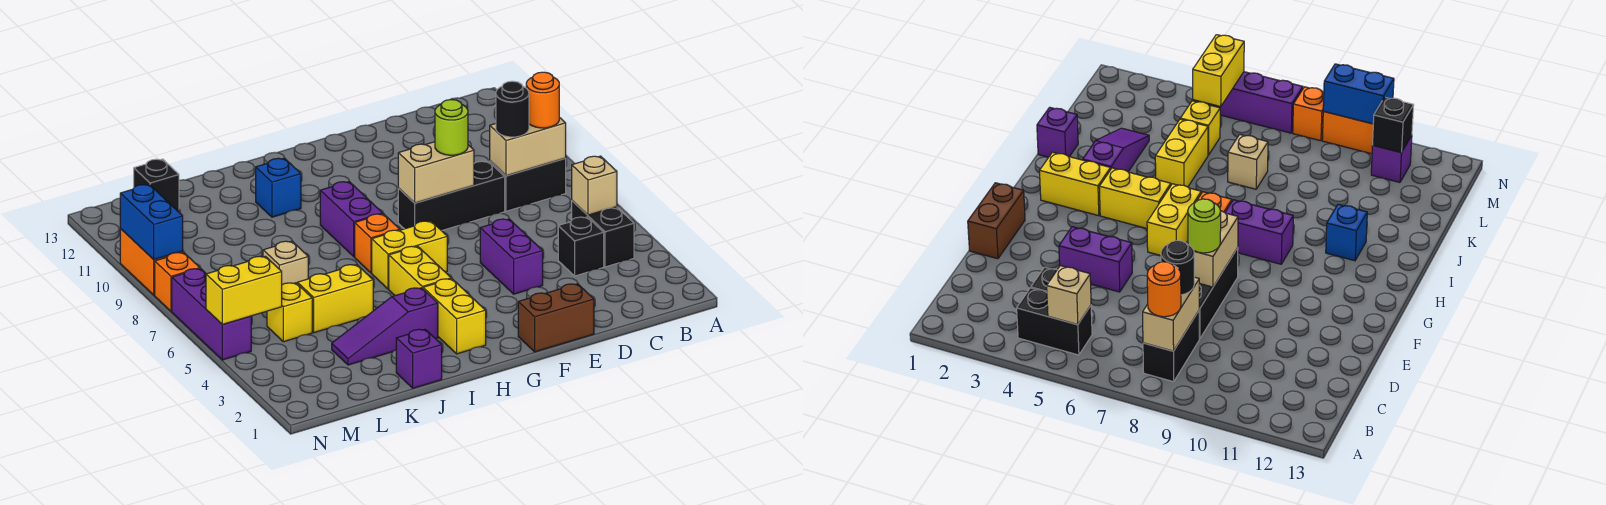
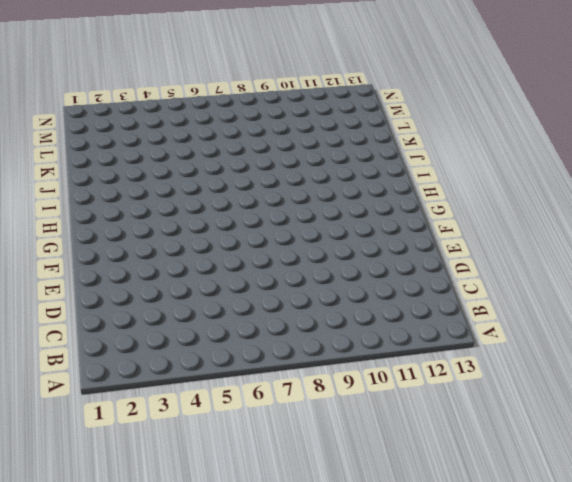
none -> black brick B4:B5 level 1
none -> black brick B8:C8 level 1
none -> black brick C4 level 1
none -> black brick D8:F8 level 1

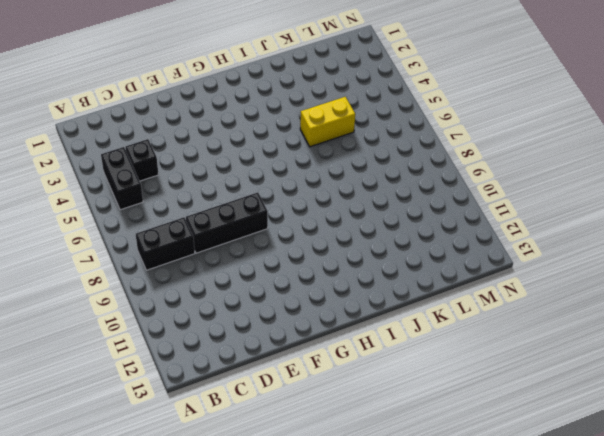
none -> brown brick E1:F1 level 1
none -> purple brick E4:E5 level 1
none -> yellow brick G6:H6 level 1
none -> yellow brick H2:H3 level 1

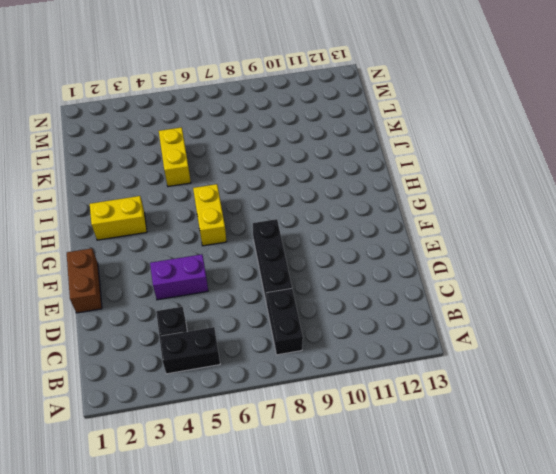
none -> yellow brick H4:H5 level 1
none -> orange brick H7 level 1
none -> purple brick H8:H9 level 1
none -> purple slope I3:K3 level 1 top I

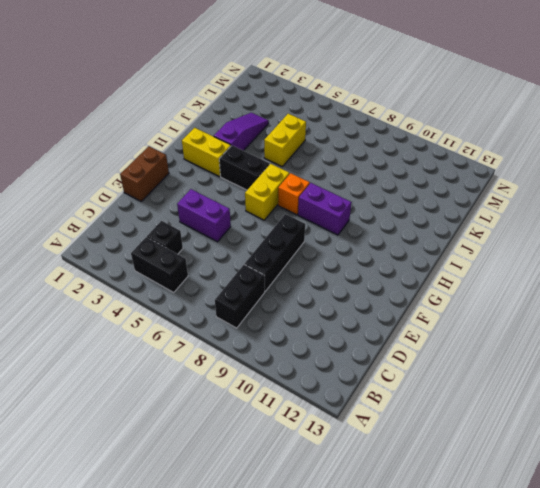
black brick H4:H5 level 1 -> yellow brick H4:H5 level 1
none -> blue brick I11 level 1
none -> purple brick J1 level 1
none -> tan brick K7 level 1
none -> yellow brick L5 level 1

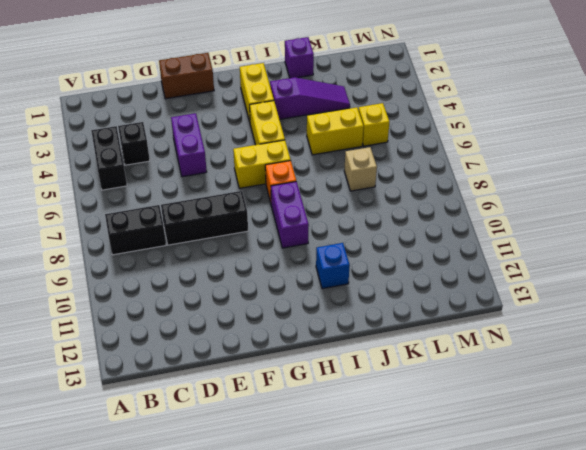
none -> purple brick M11 level 1
none -> purple brick N5:N7 level 1
none -> orange brick N8 level 1
none -> orange brick N9:N10 level 1

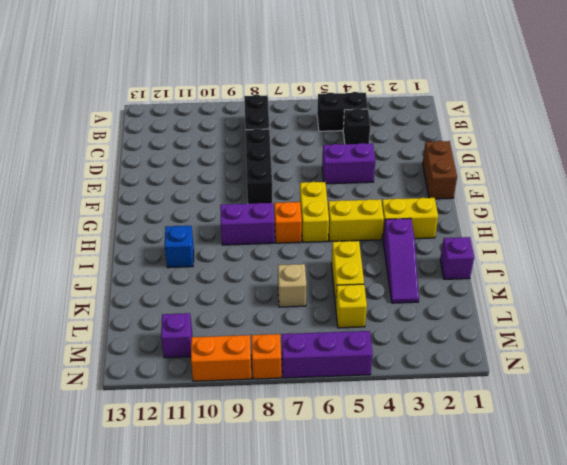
none -> tan brick B5 level 2
none -> tan brick B8:C8 level 2
none -> tan brick E8:F8 level 2
none -> yellow brick M5:N5 level 2

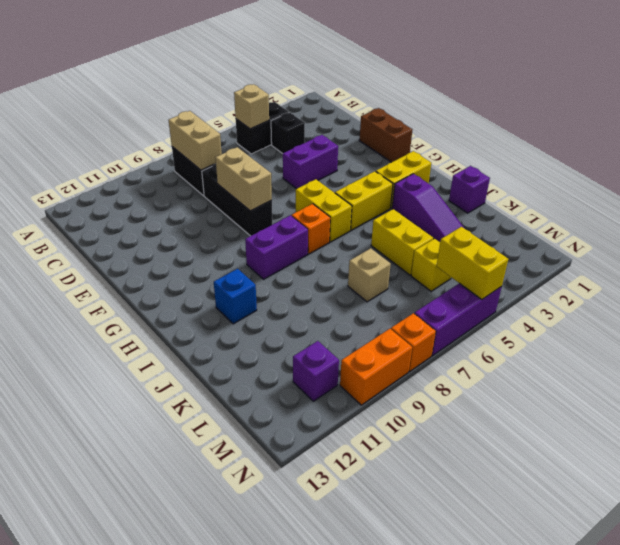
none -> black brick M11 level 2
none -> blue brick N9:N10 level 2
none -> orange round brick B8 level 3
none -> black round brick C8 level 3

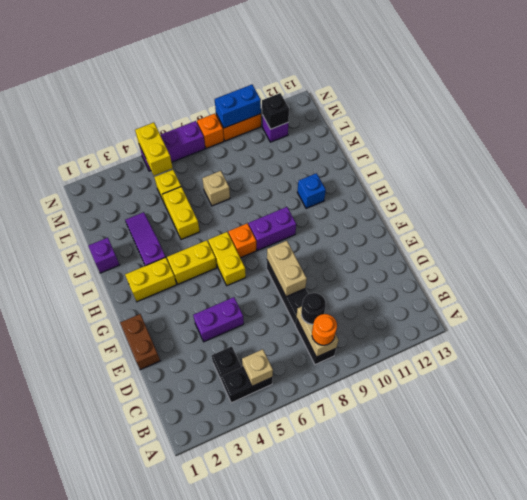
none -> lime round brick E8 level 3

